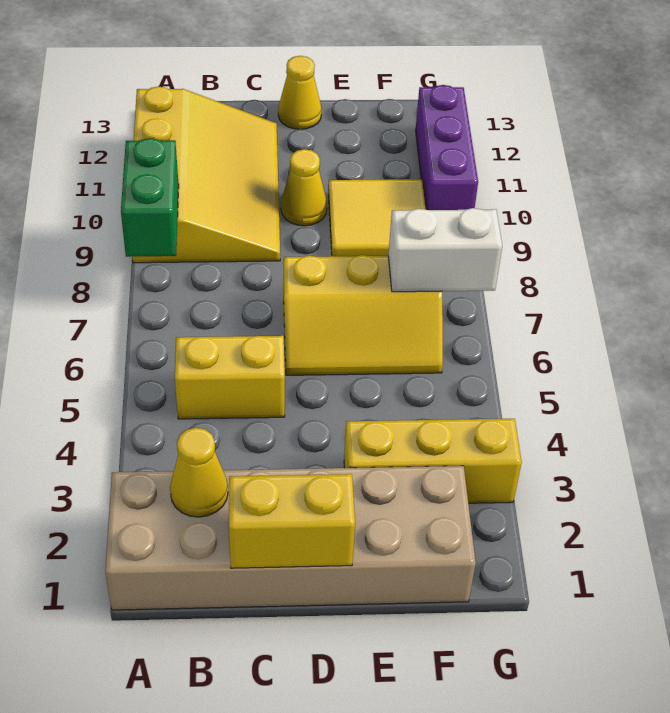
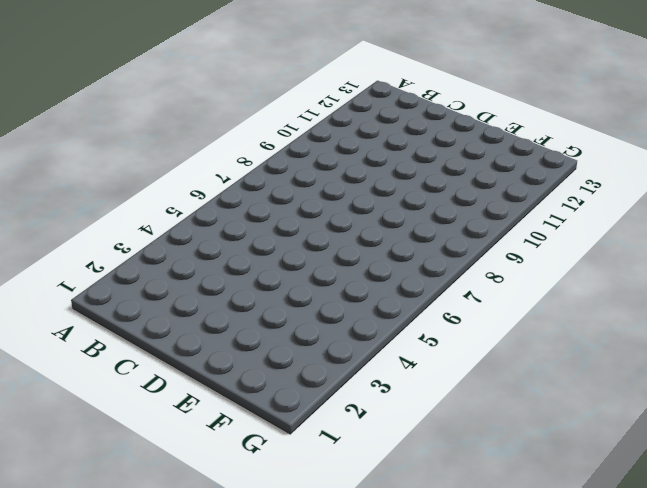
none -> tan brick A1:F2 level 1
none -> yellow slope A9:C12 level 1 top A
none -> yellow brick B5:C5 level 1

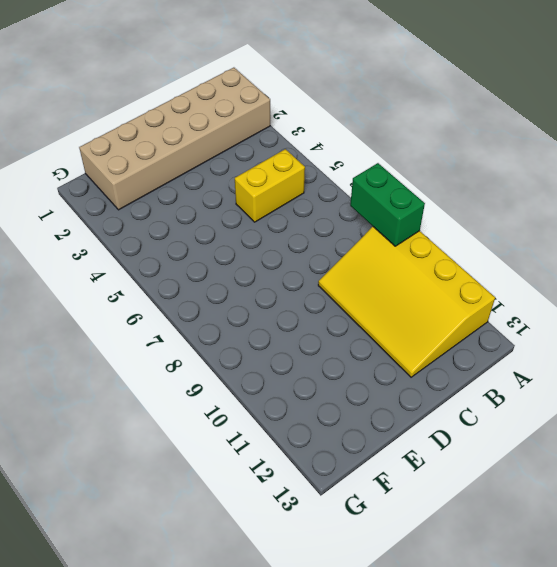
none -> yellow slope D6:F7 level 1 top 7
none -> yellow cone D10 level 1
none -> yellow cone D13 level 1

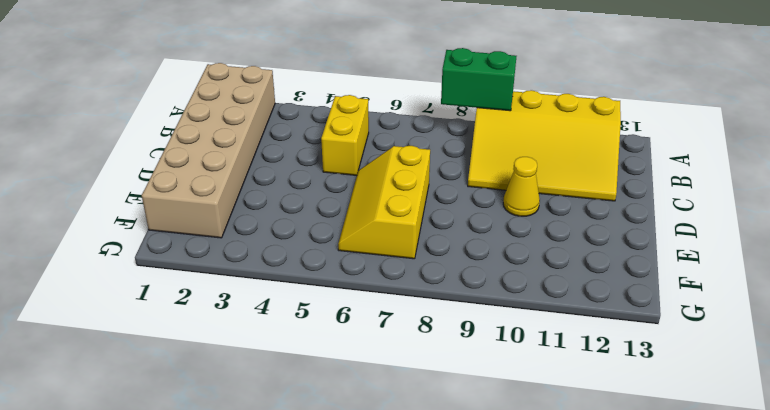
none -> yellow cone D13 level 1
none -> yellow brick E3:G3 level 1
none -> yellow tile E9:F10 level 1

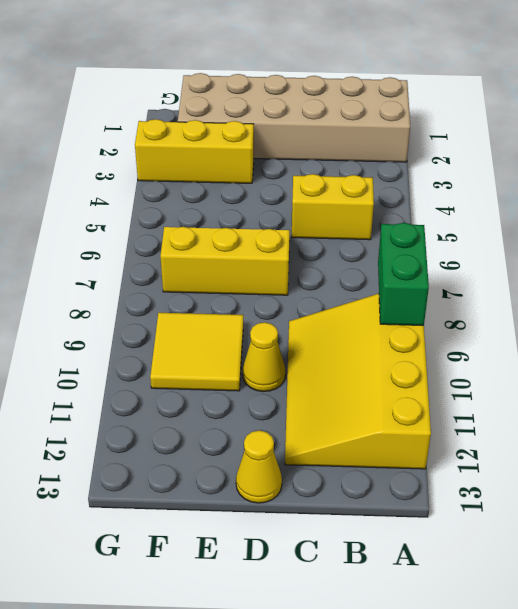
none -> purple brick G10:G12 level 1
none -> yellow cone B2 level 2
none -> yellow brick C1:D1 level 2

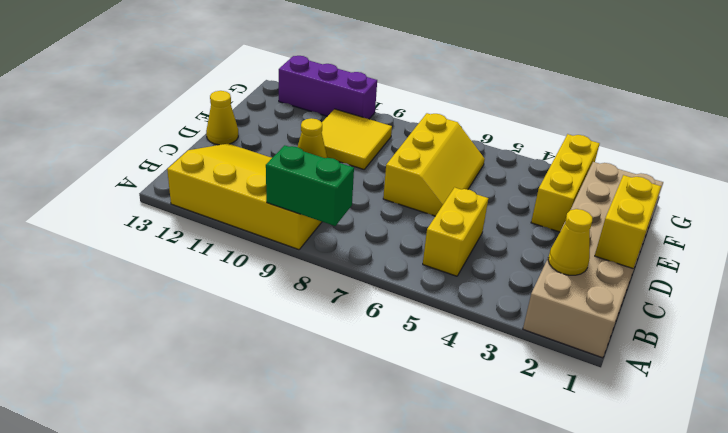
none -> white brick F7:G7 level 2

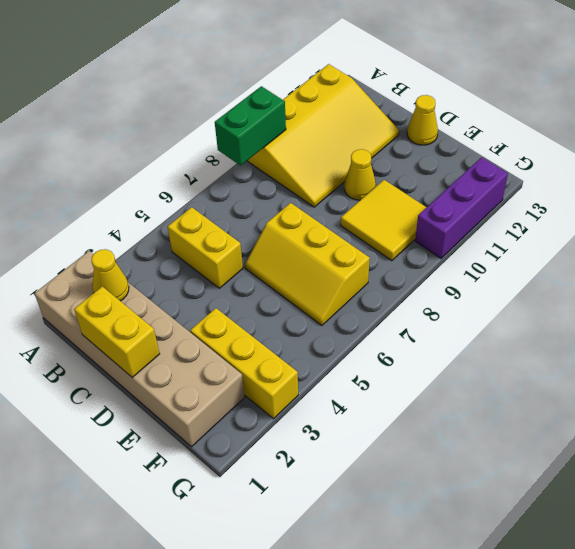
none -> white brick F7:G7 level 2

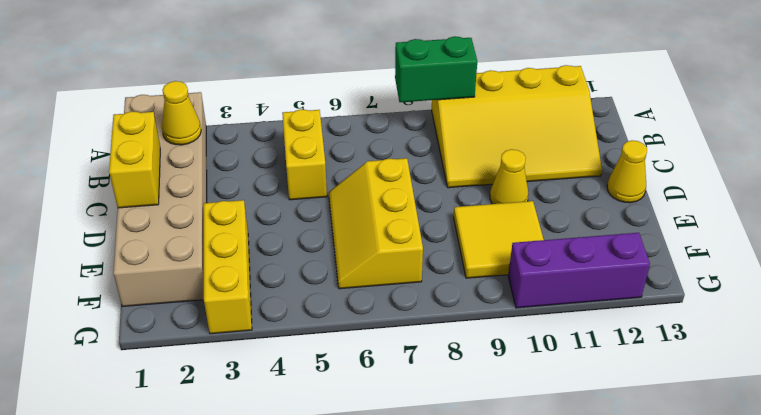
none -> white brick F7:G7 level 2

